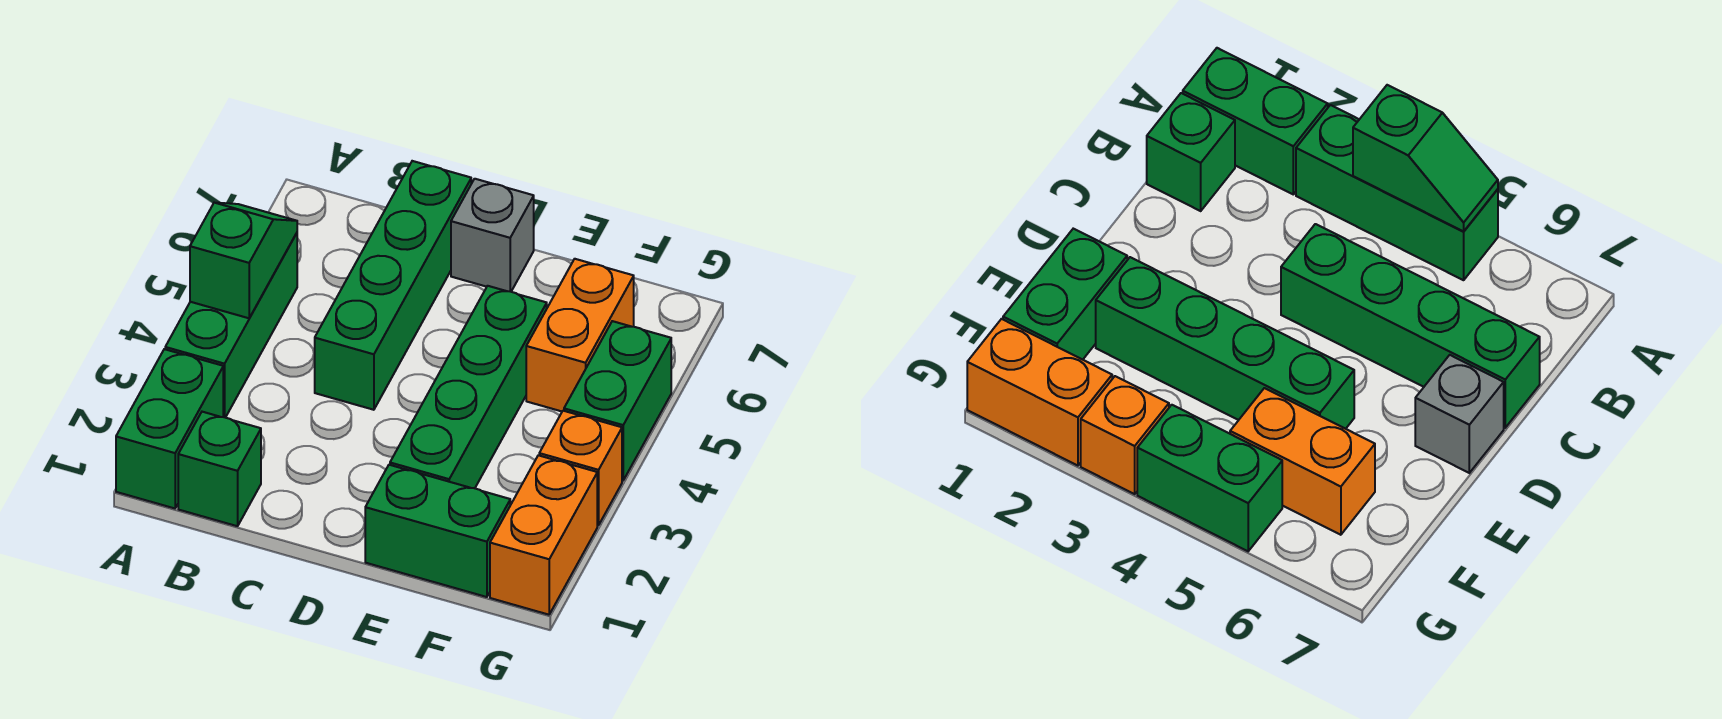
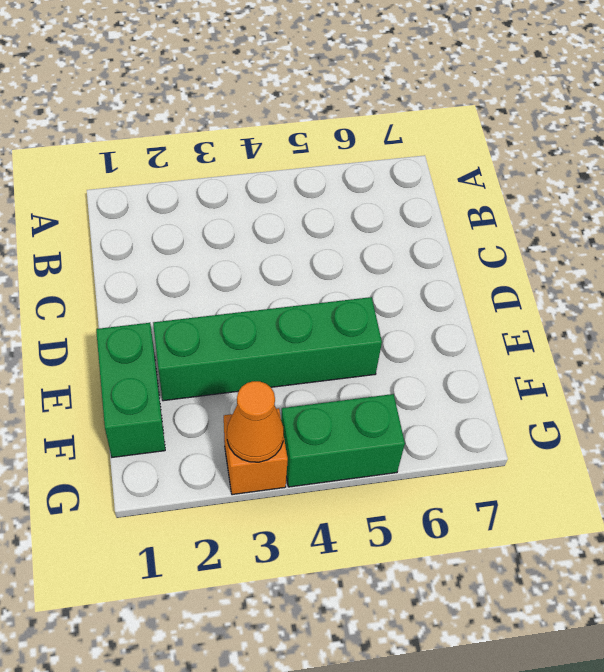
orange cone G3 level 2 -> none
none -> green brick A1:A2 level 1
none -> green brick A3:A5 level 1
none -> green brick B1 level 1

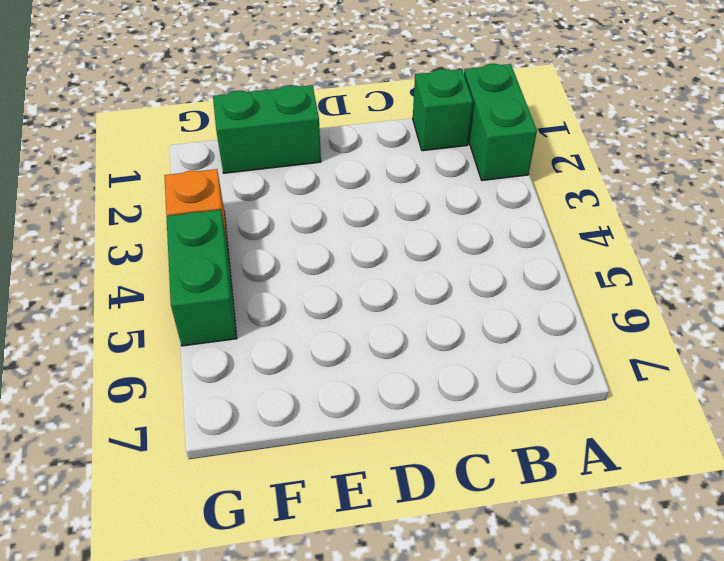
none -> green brick A3:A5 level 1
none -> green brick C4:C7 level 1
none -> grey brick D7 level 1

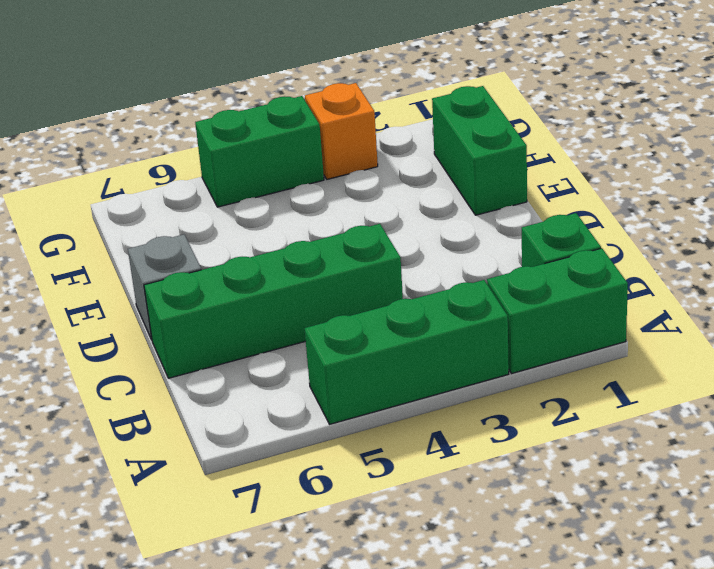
none -> green brick E2:E5 level 1
none -> orange brick F5:F6 level 1
none -> orange brick G1:G2 level 1

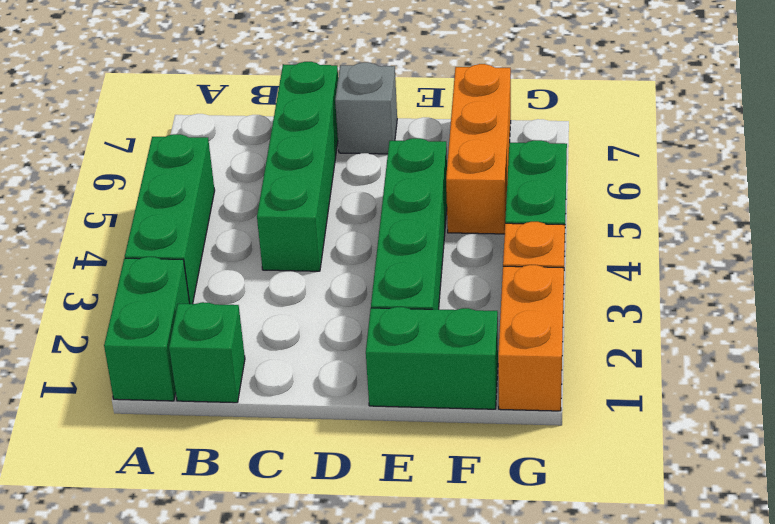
orange brick F5:F7 level 1 -> orange brick F5:F6 level 1
none -> green slope A4:A5 level 2 top 4

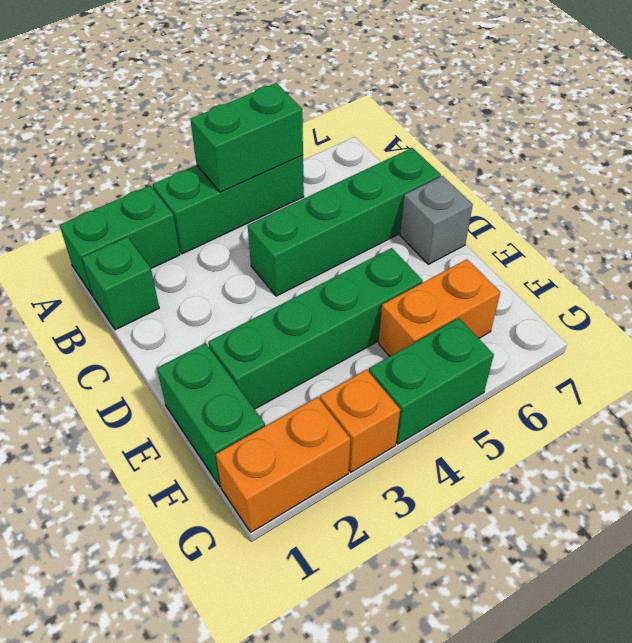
green brick A4:A5 level 2 -> green slope A4:A5 level 2 top 4

